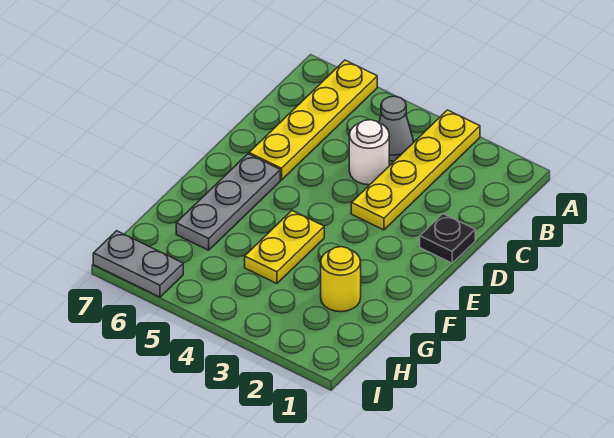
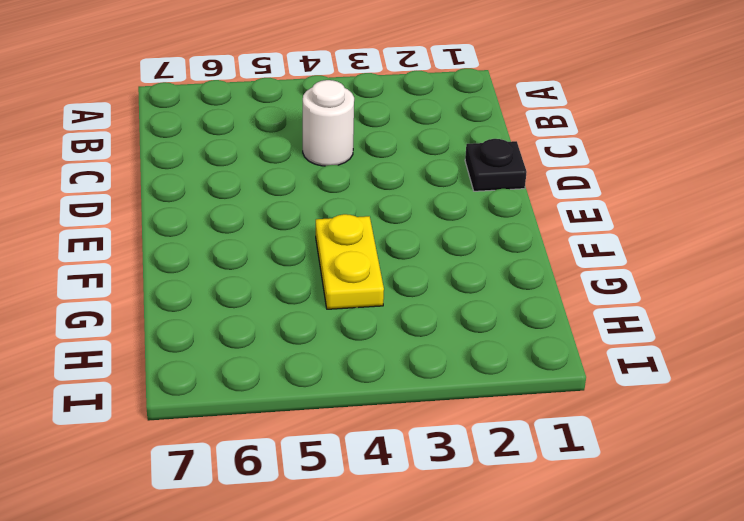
none -> yellow plate A3:D3 level 1
none -> yellow plate A6:D6 level 1

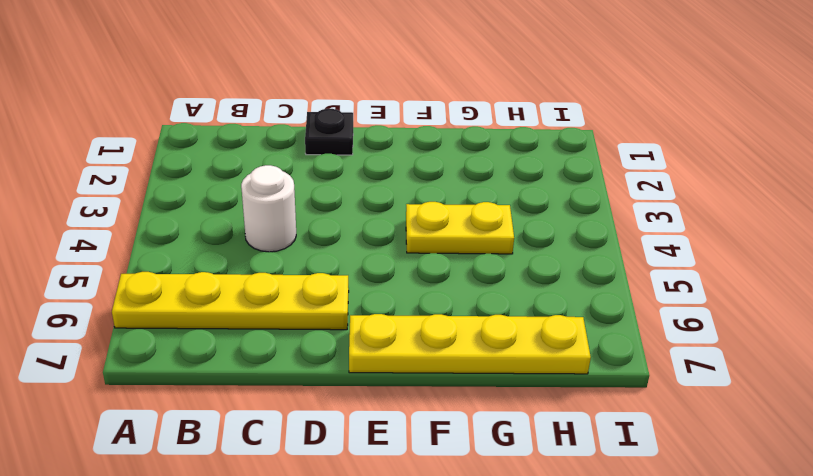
yellow plate E7:H7 level 1 -> yellow plate A3:D3 level 1
none -> grey cone B4 level 1
none -> grey plate E6:G6 level 1

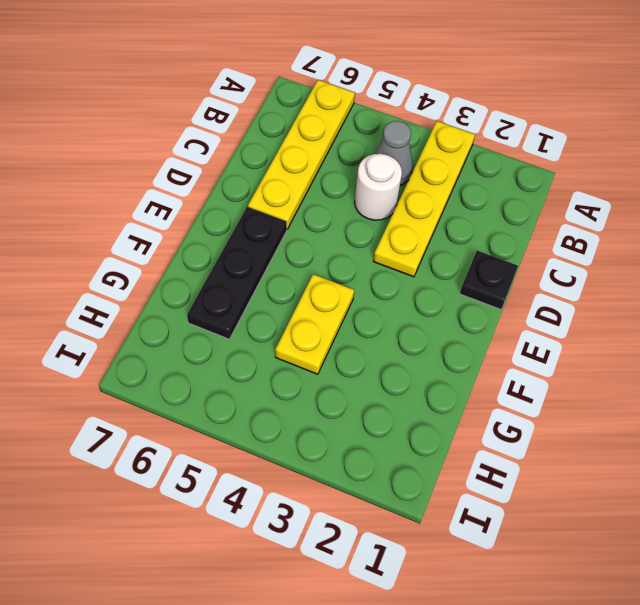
black plate E6:G6 level 1 -> grey plate E6:G6 level 1
none -> yellow round brick G2 level 1
none -> grey plate I6:I7 level 1

